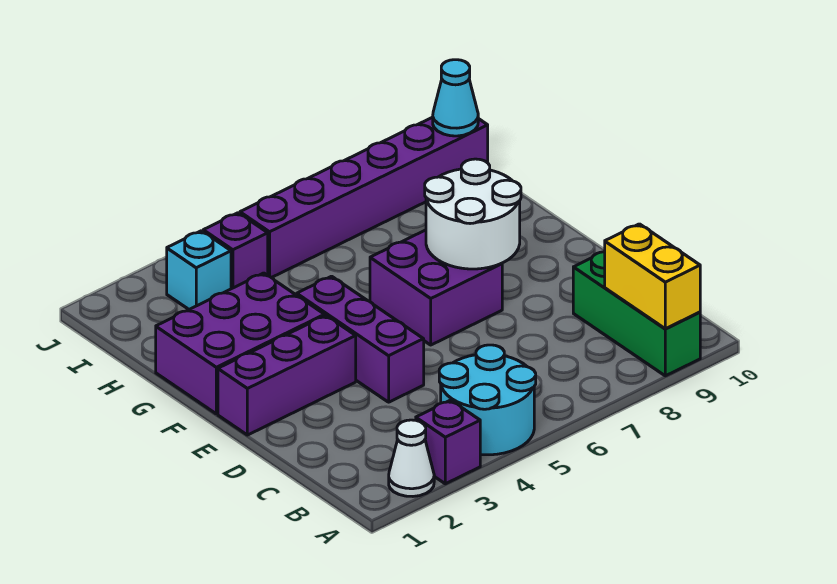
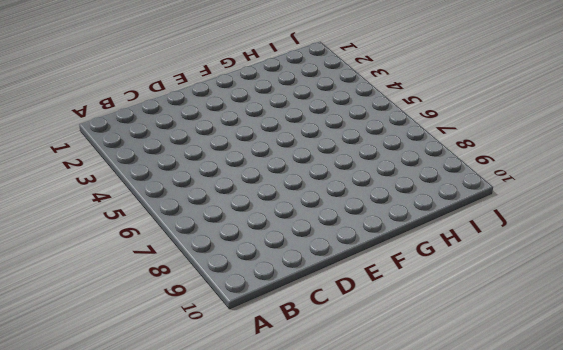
none -> white cone A2 level 1
none -> purple brick A3 level 1
none -> cyan round brick A4:B5 level 1

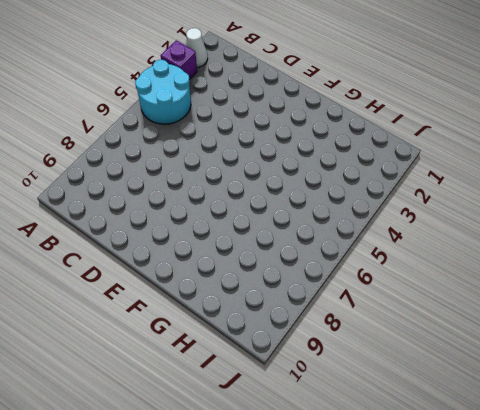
none -> green brick A9:C9 level 1
none -> purple brick D4:F4 level 1
none -> purple brick E1:E3 level 1

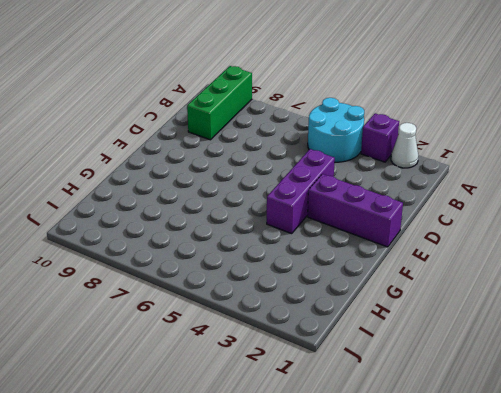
none -> purple brick E6:F7 level 1
none -> purple brick F1:G3 level 1
none -> cyan brick I3 level 1

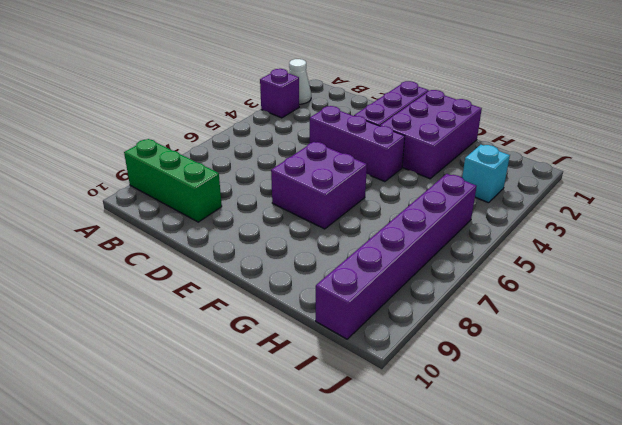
none -> cyan round brick A4:B5 level 1
none -> purple brick I4 level 1
none -> yellow brick A9:B9 level 2

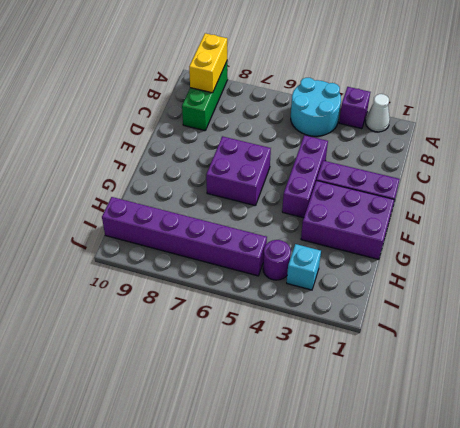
purple round brick I4 level 1 -> purple brick I4 level 1
none -> white round brick E7:F8 level 2
none -> cyan cone I10 level 2

